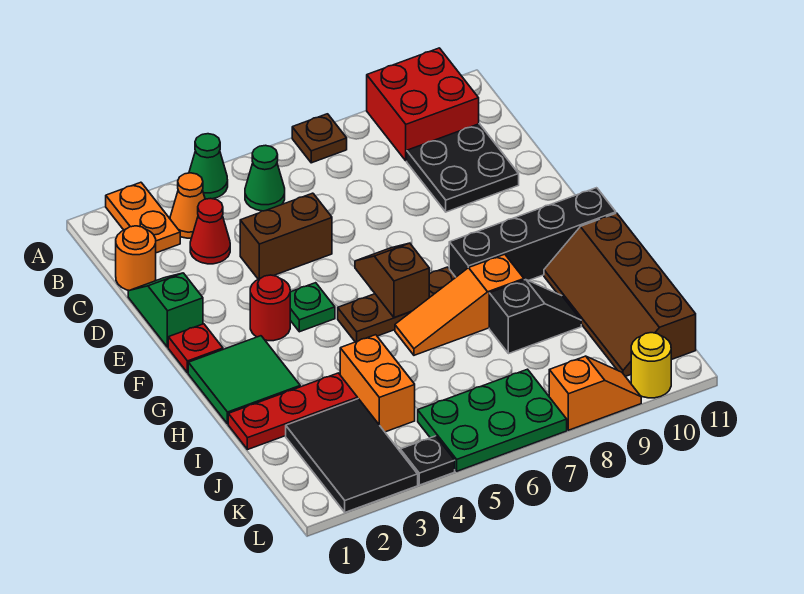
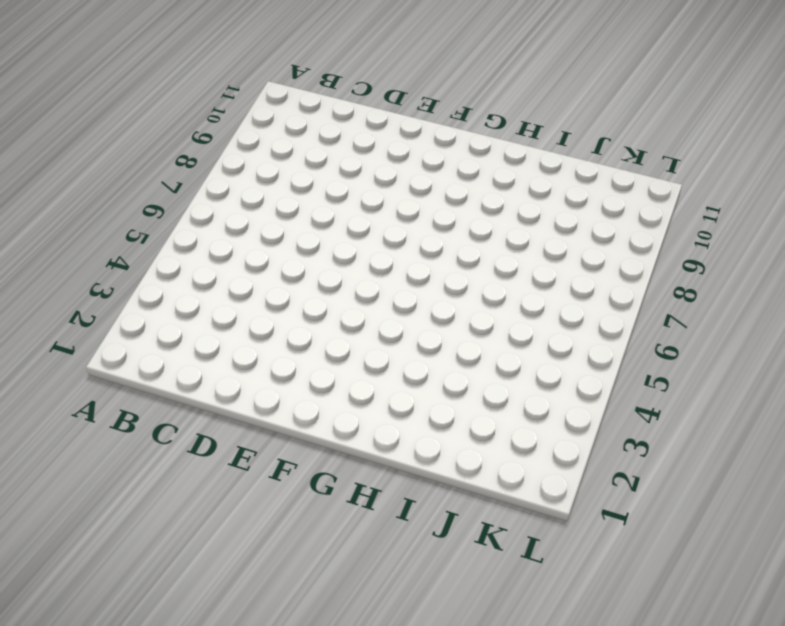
none -> orange plate A2:B2 level 1
none -> green cone A4 level 1
none -> brown plate A7 level 1

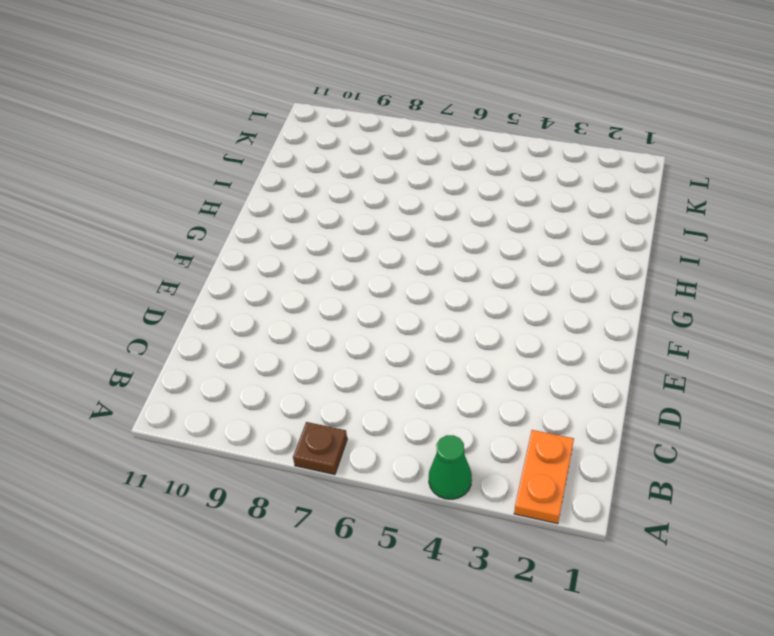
none -> red brick A9:B10 level 1
none -> orange cone B3 level 1
none -> green cone B5 level 1

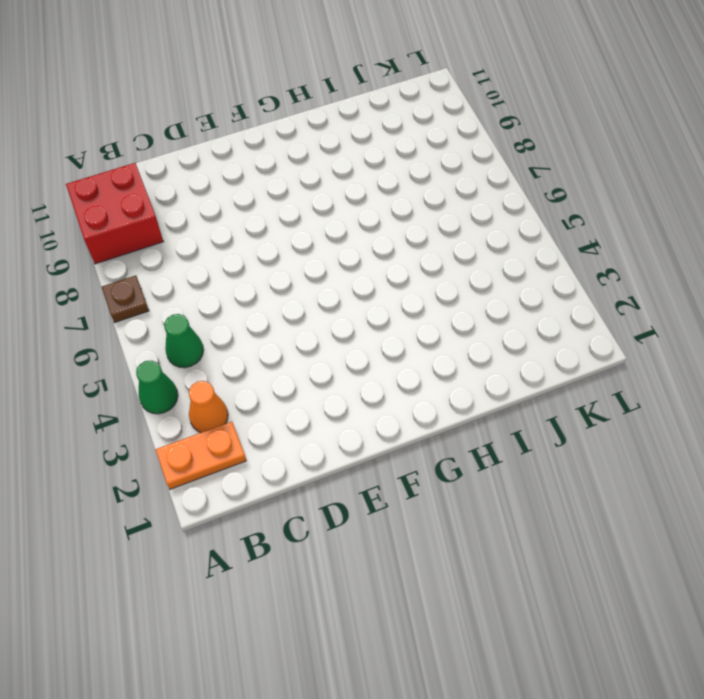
none -> orange round brick C1 level 1
none -> red cone C3 level 1
none -> black plate C9:D10 level 1

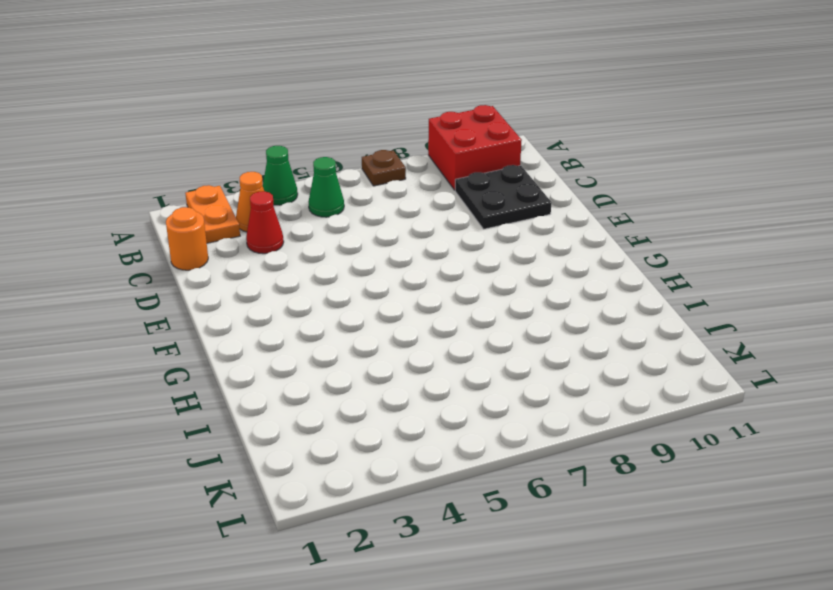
none -> green slope D1:E1 level 1 top E
none -> brown brick D4:D5 level 1
none -> red plate F1 level 1

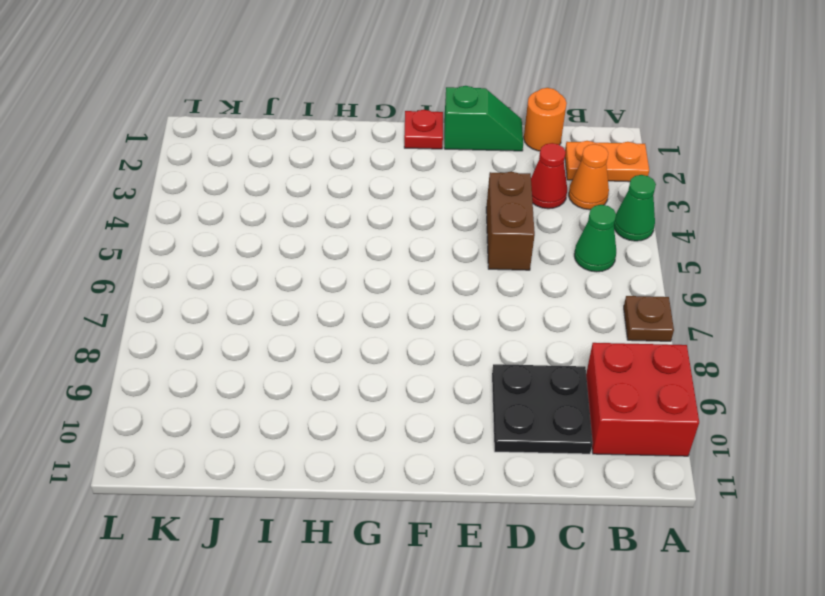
none -> red round brick F3 level 1
none -> green plate F4 level 1
none -> green tile G1:H2 level 1

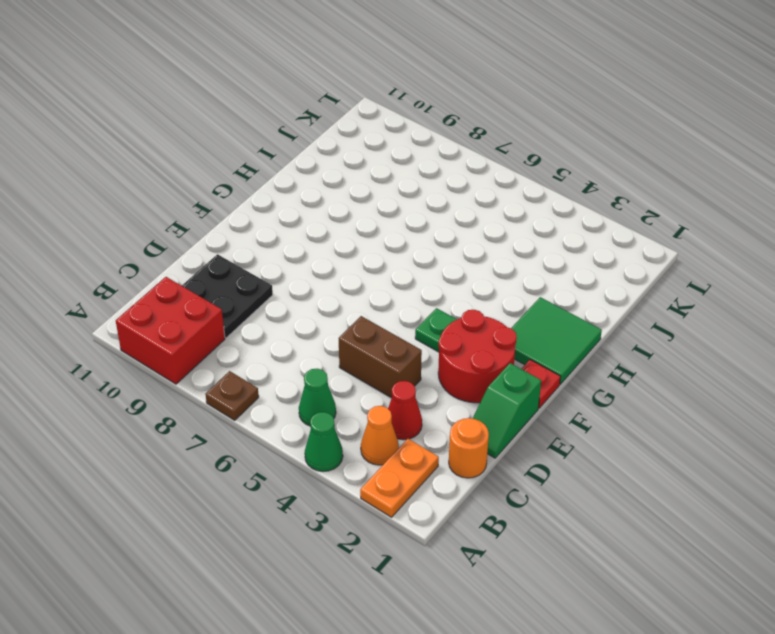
red round brick E2:F3 level 1 -> red round brick F3 level 1
none -> brown plate G5:G7 level 1
none -> black brick G8:G11 level 1
none -> orange slope H6:H8 level 1 top 8

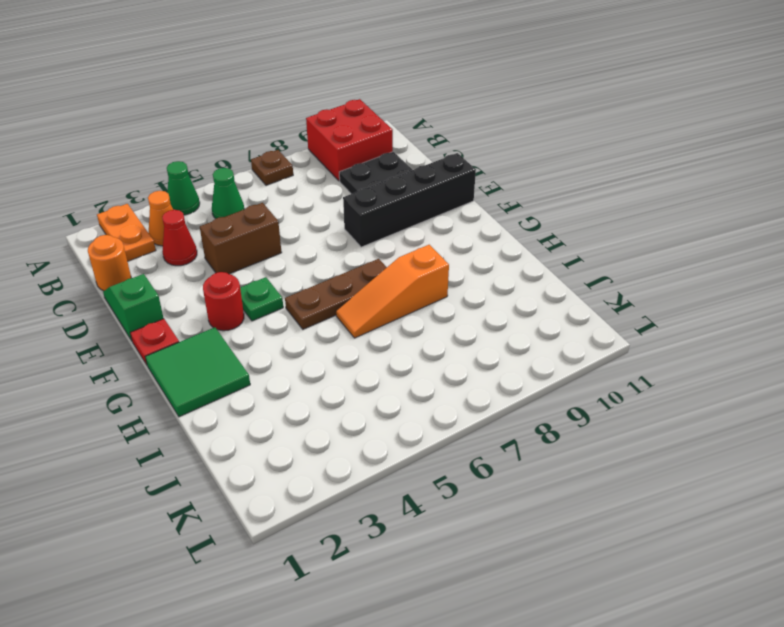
black brick E8:E11 level 1 -> black brick G8:G11 level 1
none -> brown slope H10:K11 level 1 top 11
none -> red plate I1:I3 level 1
none -> orange brick I4:J4 level 1

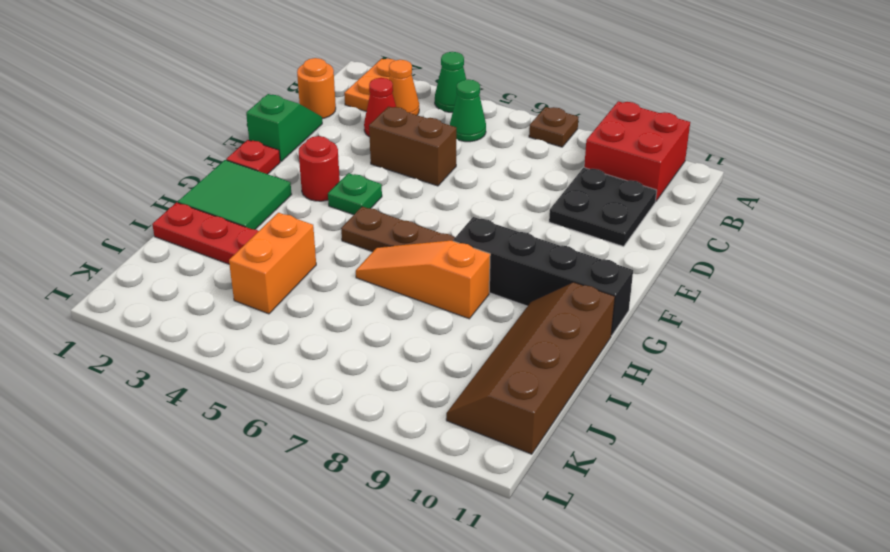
none -> black slope I8:I9 level 1 top 8
none -> black tile J2:L3 level 1
none -> green plate K5:L7 level 1

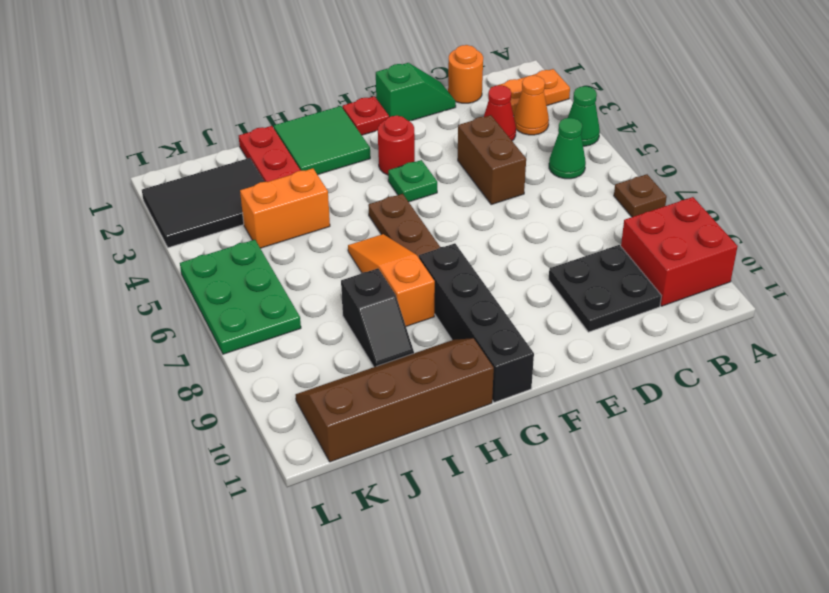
none -> black plate L4 level 1
none -> orange slope L8:L9 level 1 top 8
none -> yellow round brick L10 level 1

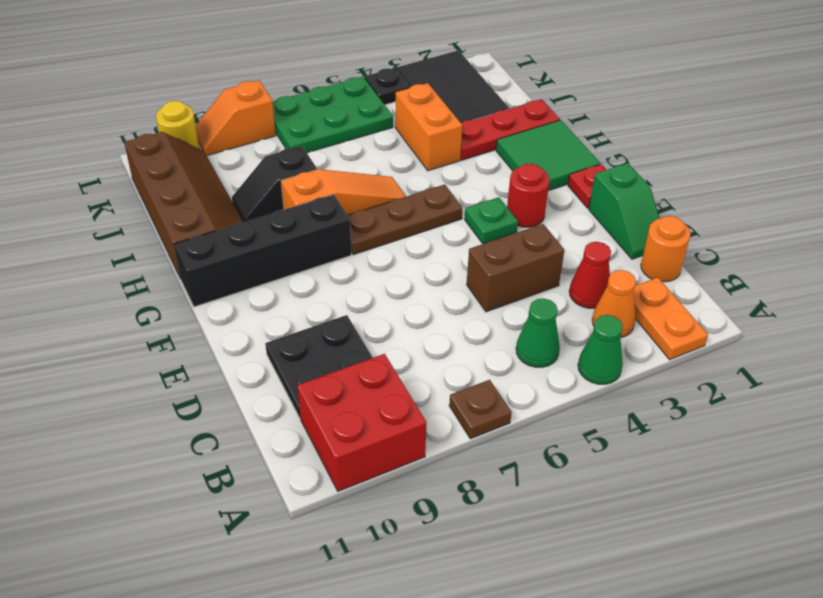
none -> brown slope F6:G6 level 2 top G

